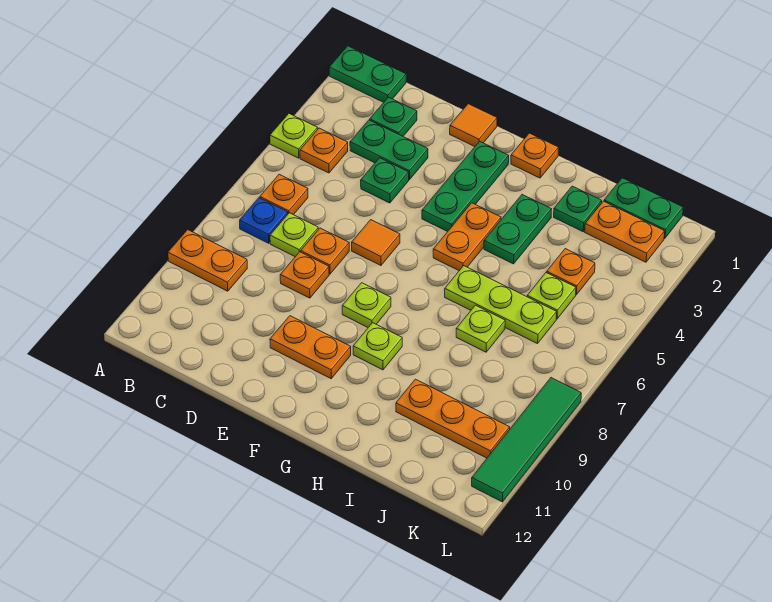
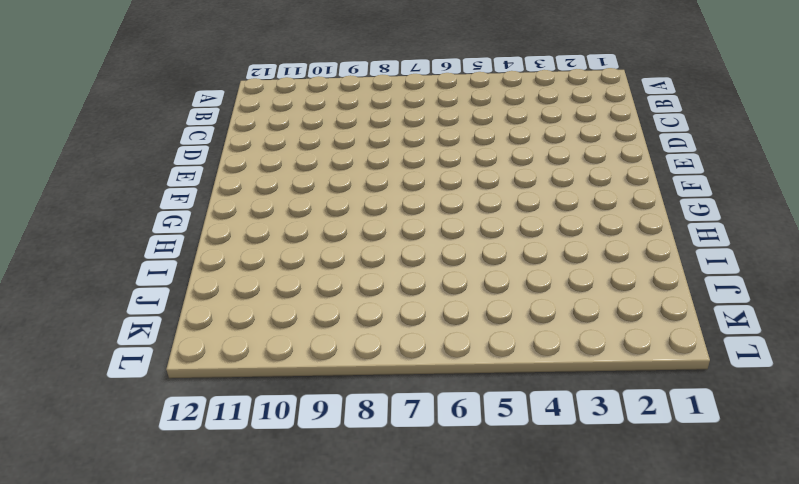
none -> green plate A1:B1 level 1
none -> lime plate A4 level 1
none -> orange plate A9:B9 level 1
none -> orange plate B4 level 1

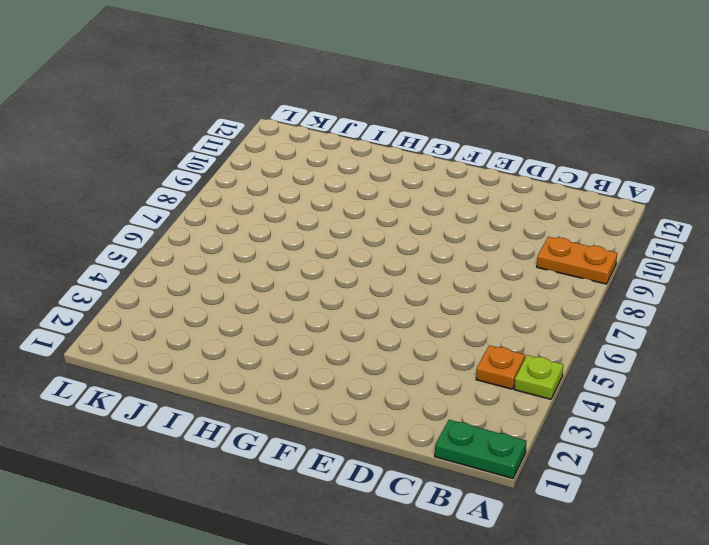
none -> orange plate B6 level 1
none -> blue plate B7 level 1
none -> green plate C2 level 1
none -> green plate C3:D3 level 1

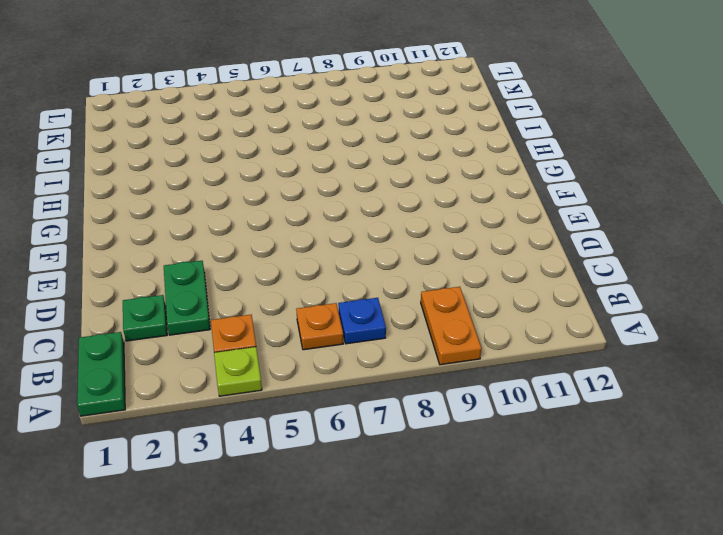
none -> lime plate C7 level 1
none -> green plate D4 level 1
none -> orange plate D7 level 1
none -> orange plate D8 level 1

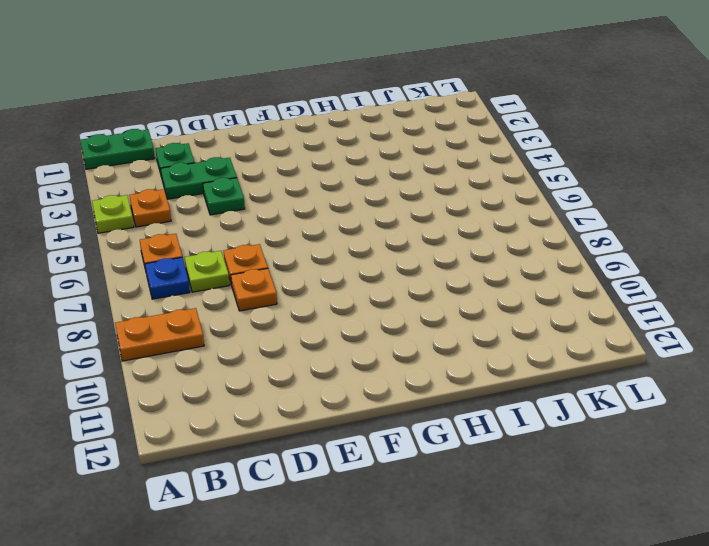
none -> orange tile E1 level 1
none -> orange tile E6 level 1
none -> orange plate E10:F10 level 1
none -> green plate F2:F4 level 1

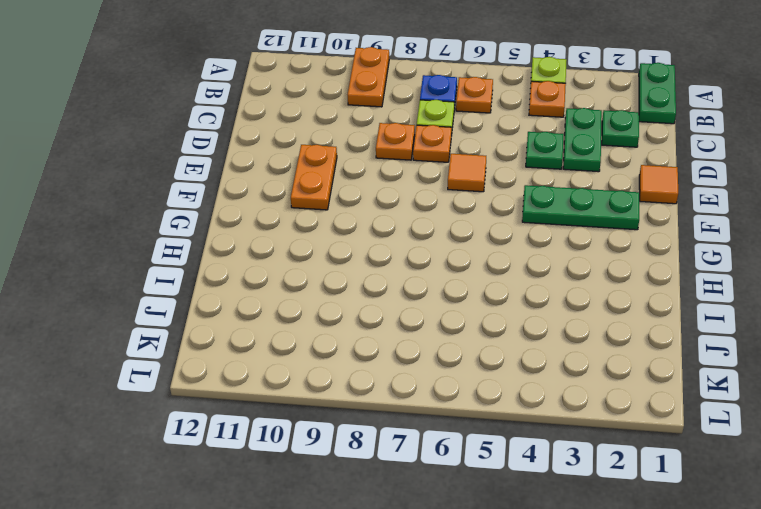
none -> lime plate F8 level 1
none -> orange plate G1 level 1
none -> orange plate G4:G5 level 1
none -> lime plate G9 level 1

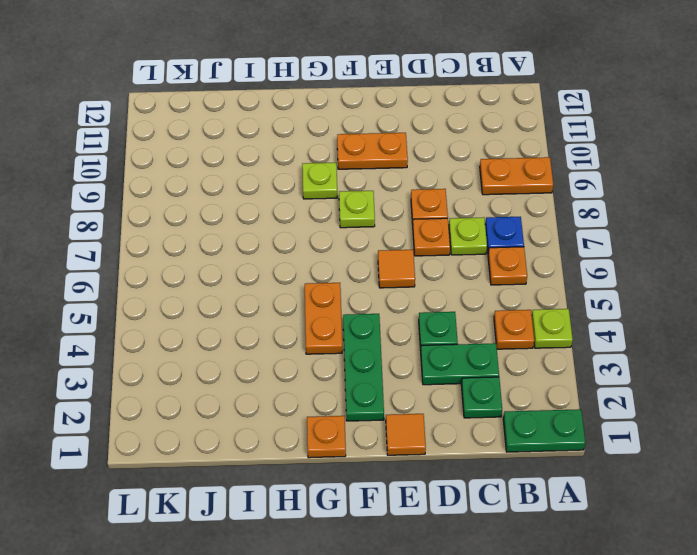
none -> green plate H3:H4 level 1
none -> lime plate H6:J6 level 1
none -> green plate I2 level 1
none -> lime plate I7 level 1

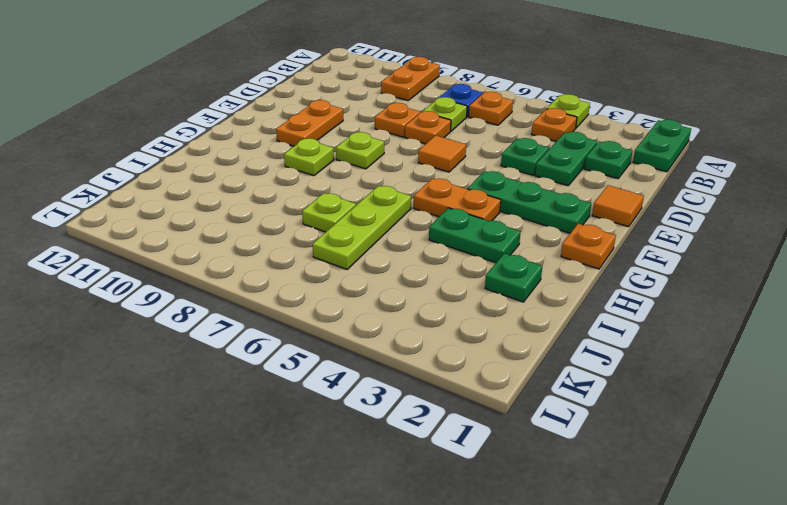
none -> orange plate I10:K10 level 1
none -> green plate J1:K1 level 1
none -> orange plate J2:K2 level 1
none -> orange plate J4 level 1

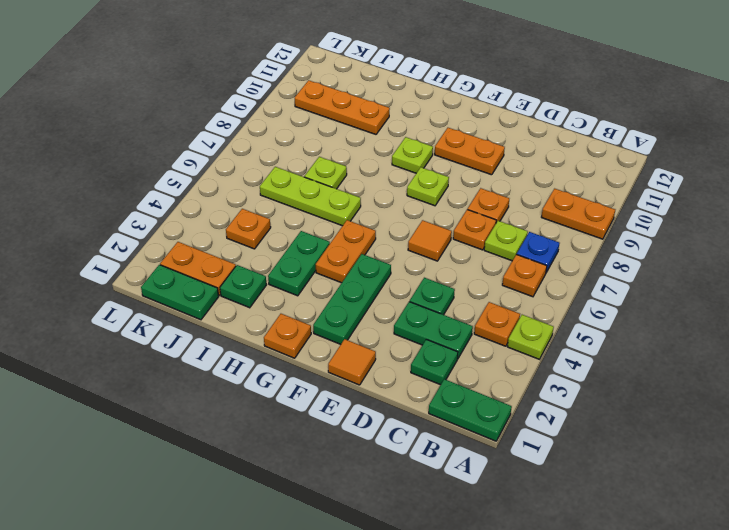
none -> lime plate J5 level 1
none -> green tile L8:L11 level 1

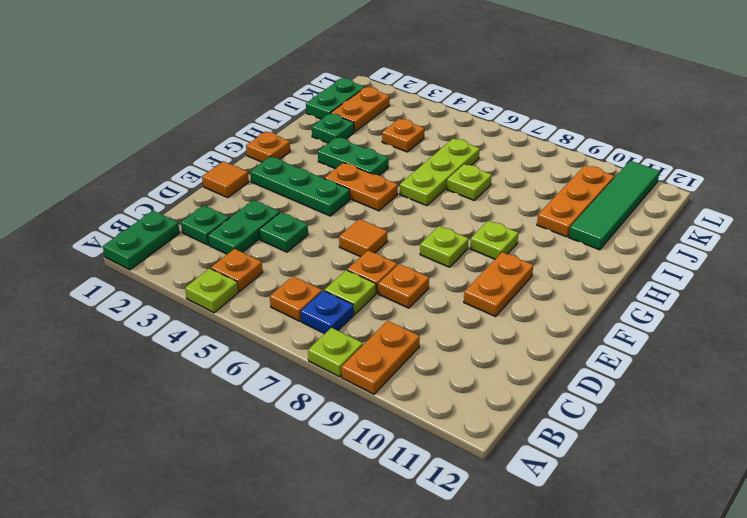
lime plate A8 level 1 -> lime plate J5 level 1
green tile I11:L11 level 1 -> green tile L8:L11 level 1

